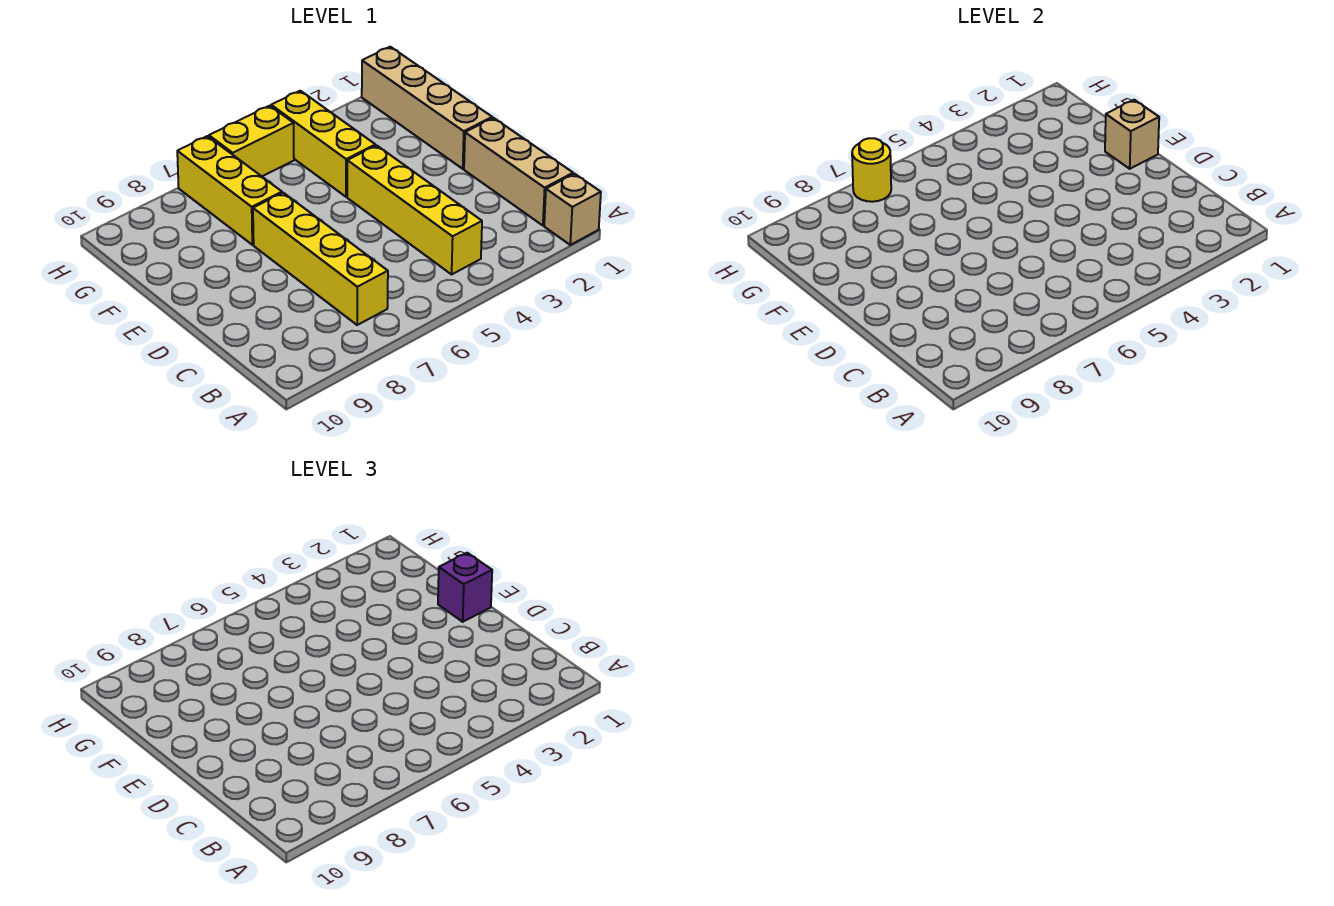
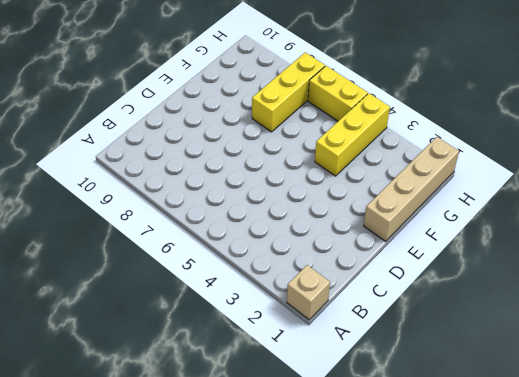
none -> tan brick B1:D1 level 1
none -> yellow brick B4:E4 level 1

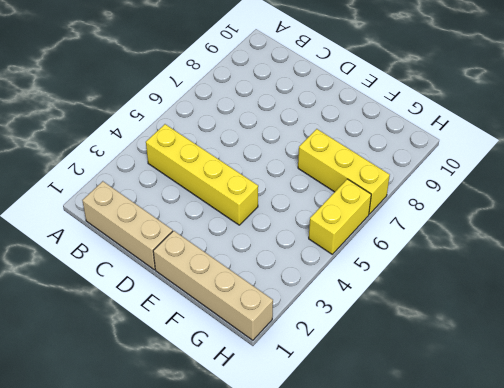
none -> tan brick A1 level 1
none -> yellow brick B7:E7 level 1

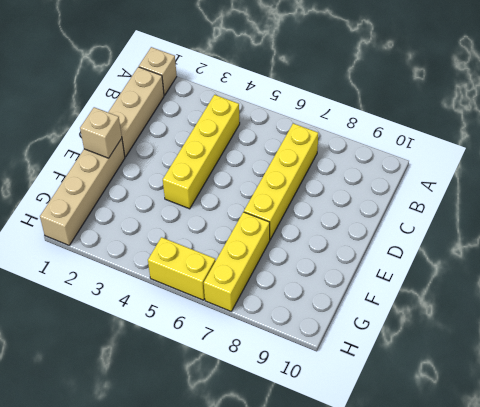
none -> yellow brick F4:H4 level 1
none -> yellow round brick H7 level 2

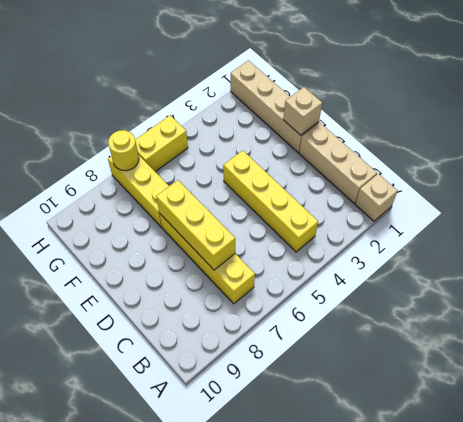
yellow brick C7:E7 level 2 -> yellow brick F4:H4 level 1
none -> purple brick E1 level 3

